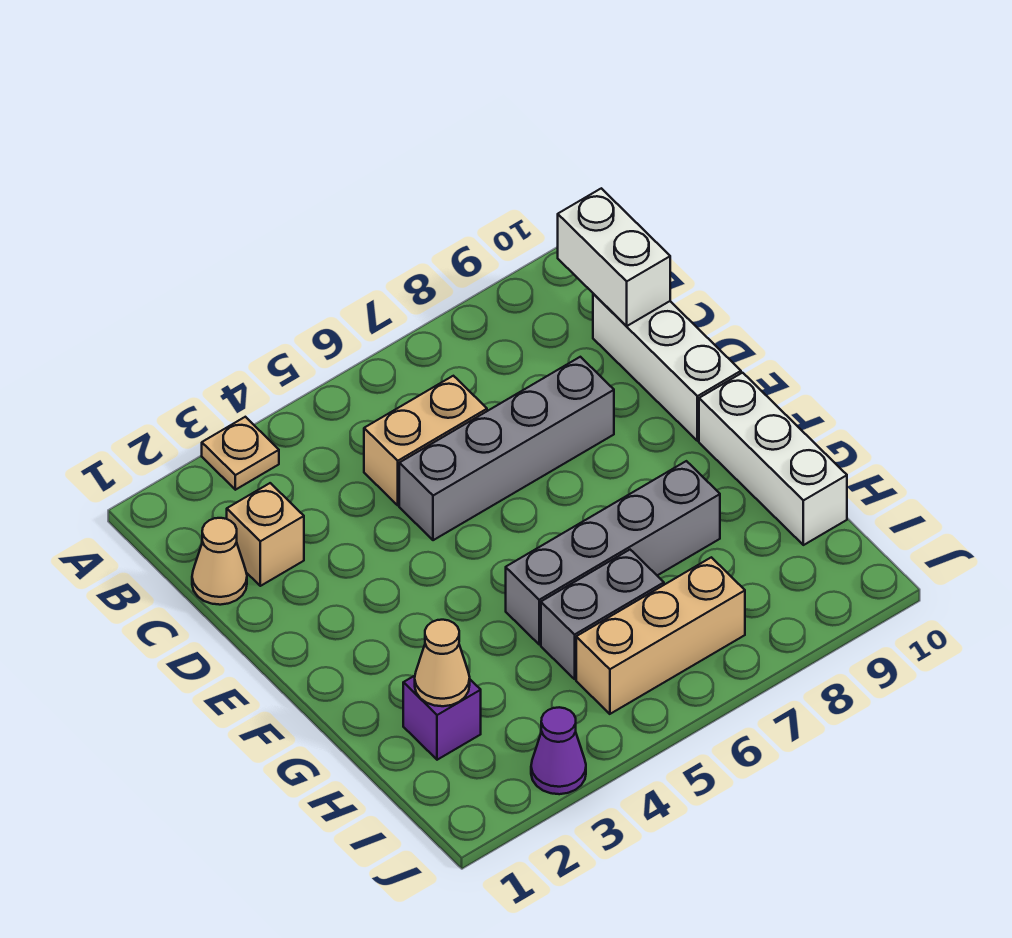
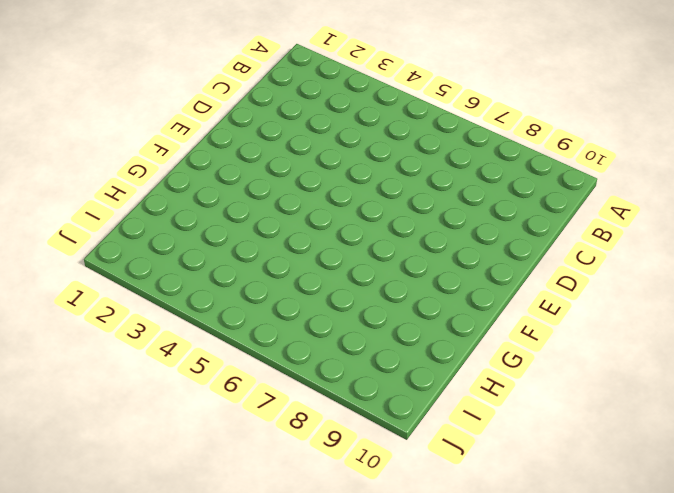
none -> tan plate A3 level 1
none -> tan cone C1 level 1
none -> tan brick C2 level 1

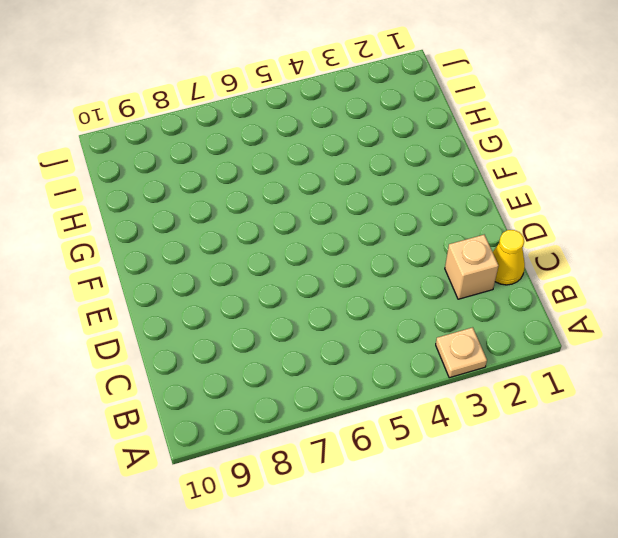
yellow cone C1 level 1 -> tan cone C1 level 1
none -> tan brick C5:C6 level 1
none -> white brick C10:E10 level 1
none -> grey brick D5:D8 level 1

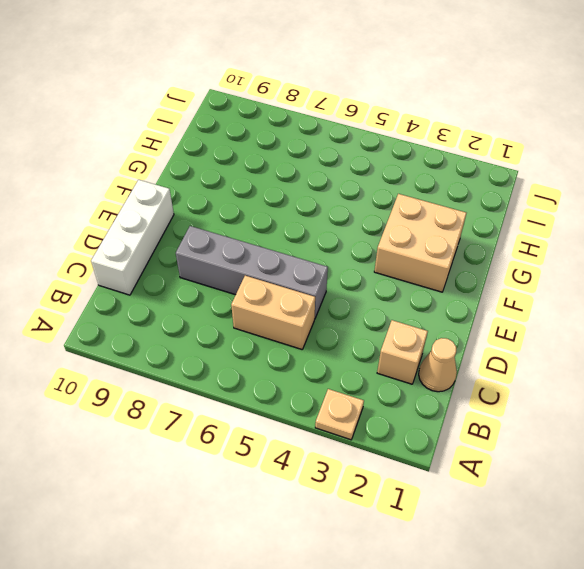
tan brick F2:G3 level 1 -> none
none -> white brick F10:H10 level 1
none -> grey brick G5:G8 level 1
none -> purple brick H2 level 1

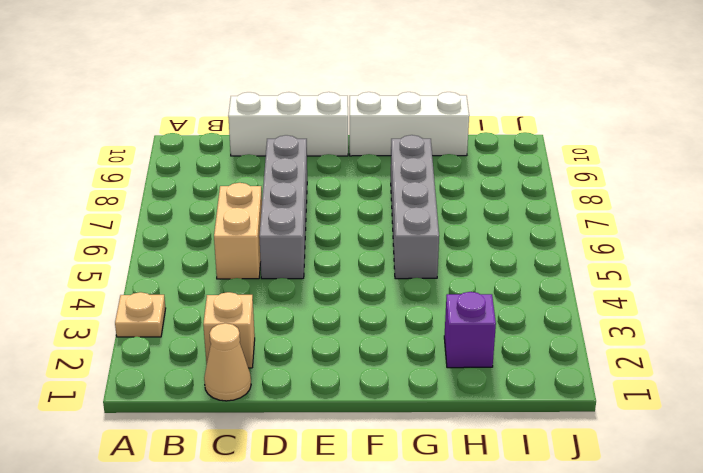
none -> grey brick H5:H6 level 1
none -> tan brick I5:I7 level 1
none -> purple cone J3 level 1

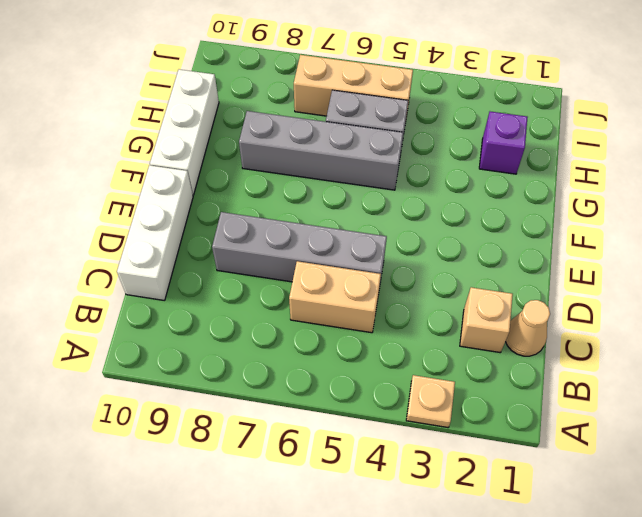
none -> purple cone J3 level 1
none -> white brick B10:C10 level 2
none -> tan cone H2 level 2

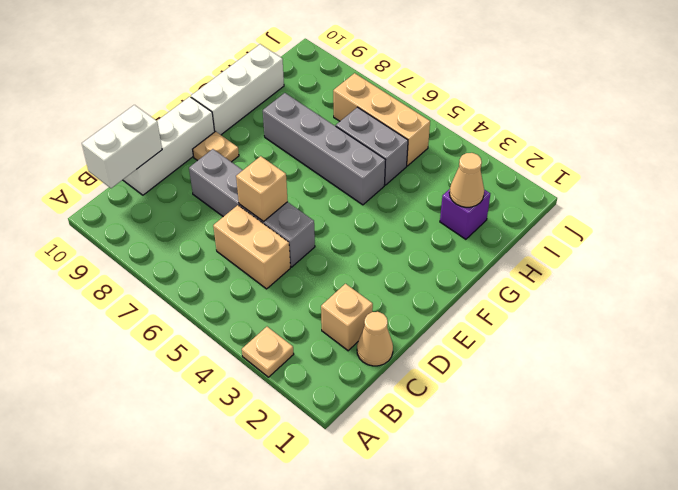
tan brick D6 level 2 -> none
tan plate E9 level 1 -> none
none -> purple cone J3 level 1

